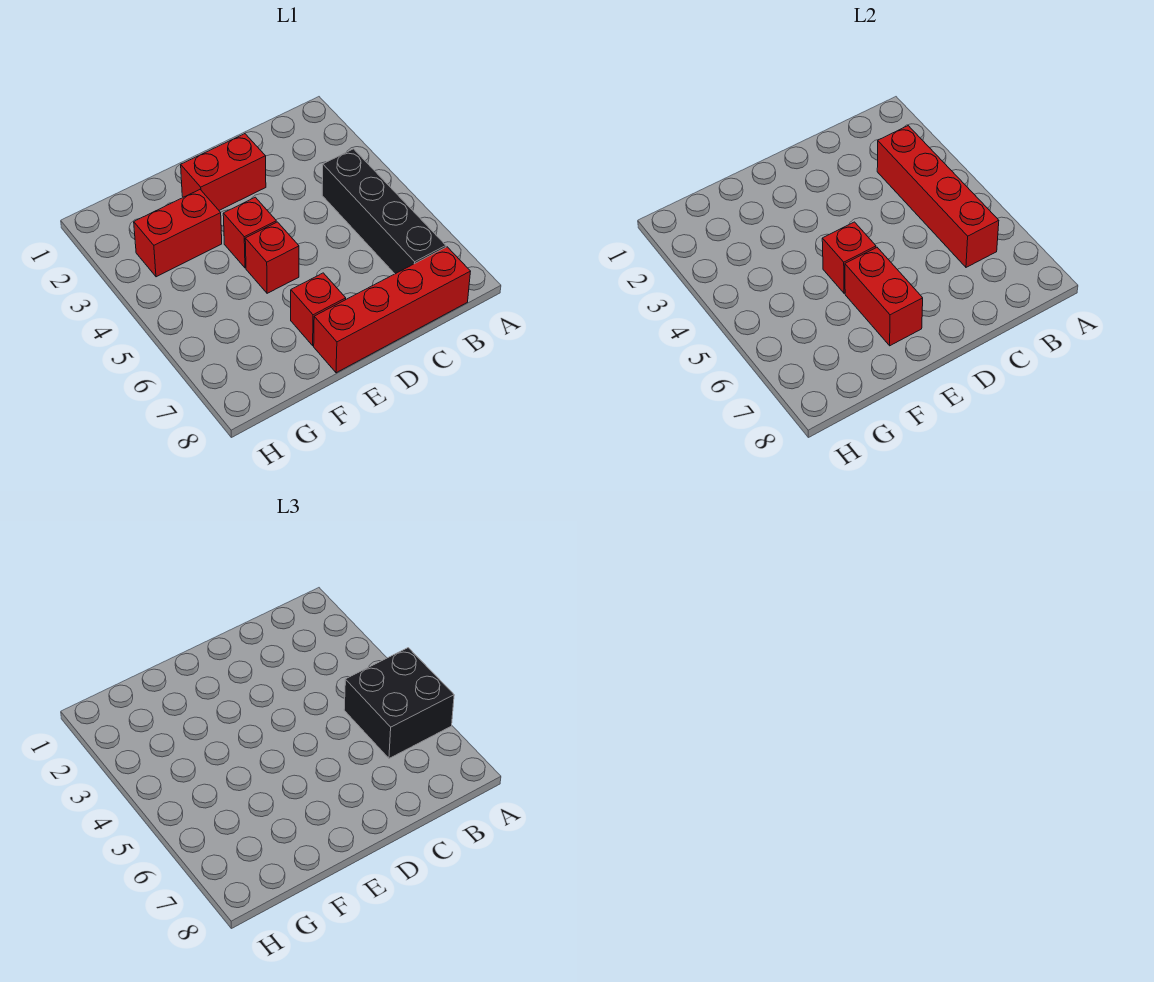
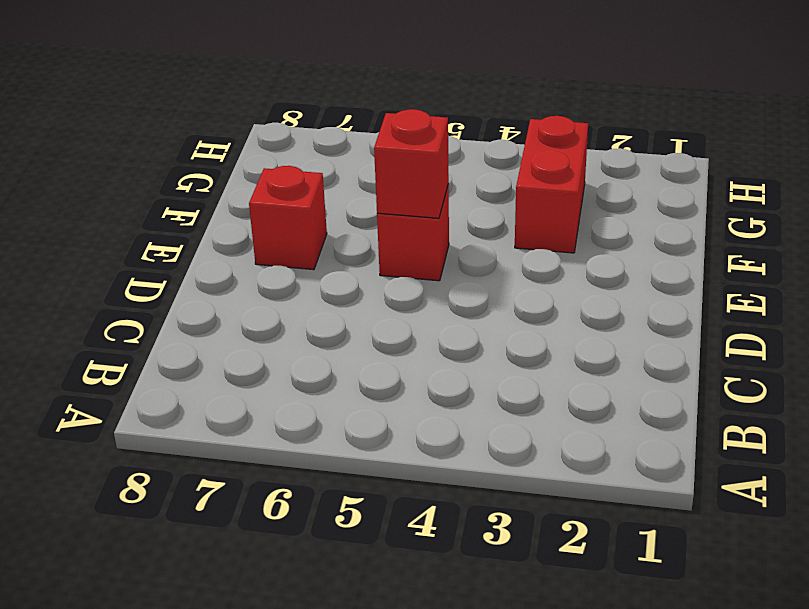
none -> black brick B4:B7 level 1
none -> red brick B8:E8 level 1

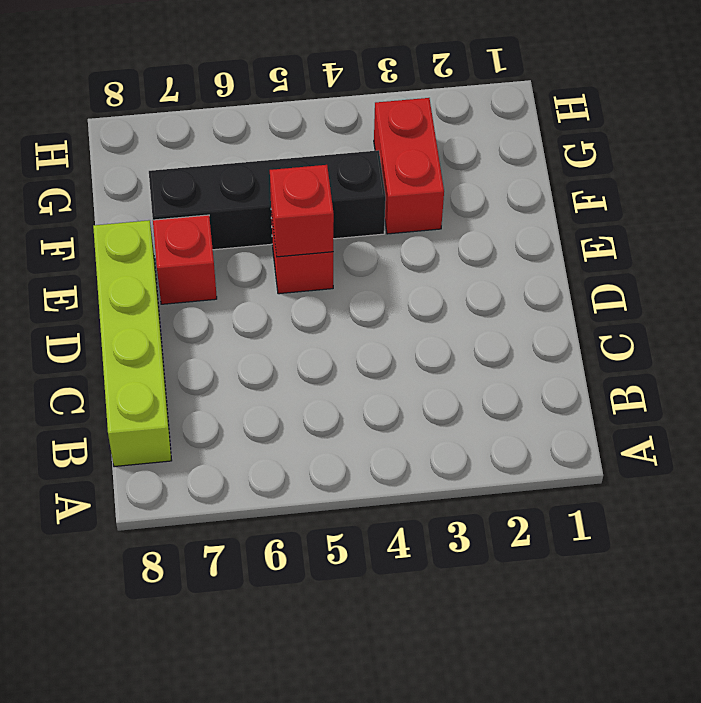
lime brick B8:E8 level 1 -> red brick B8:E8 level 1
black brick F4:F7 level 1 -> black brick B4:B7 level 1
none -> red brick D2:E2 level 1
none -> red brick E4 level 1

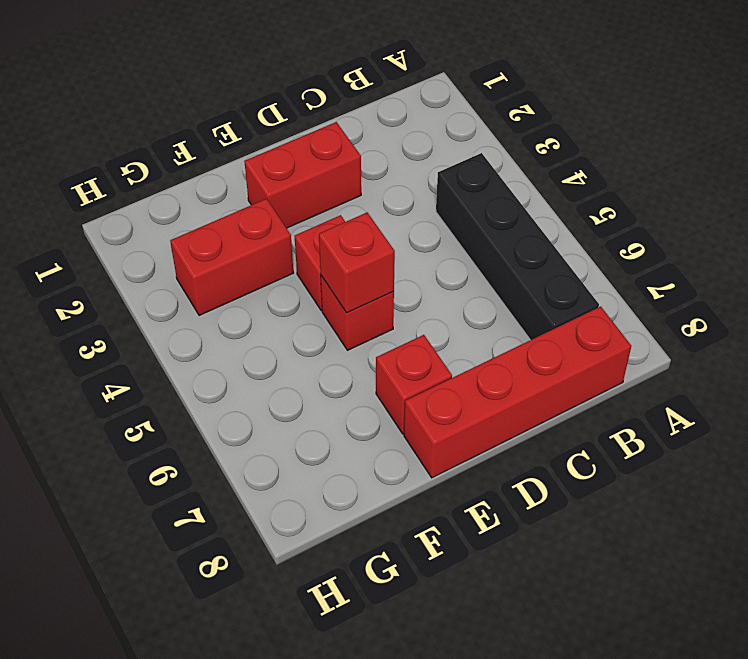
none -> red brick B3:B6 level 2
none -> red brick E6:E7 level 2

